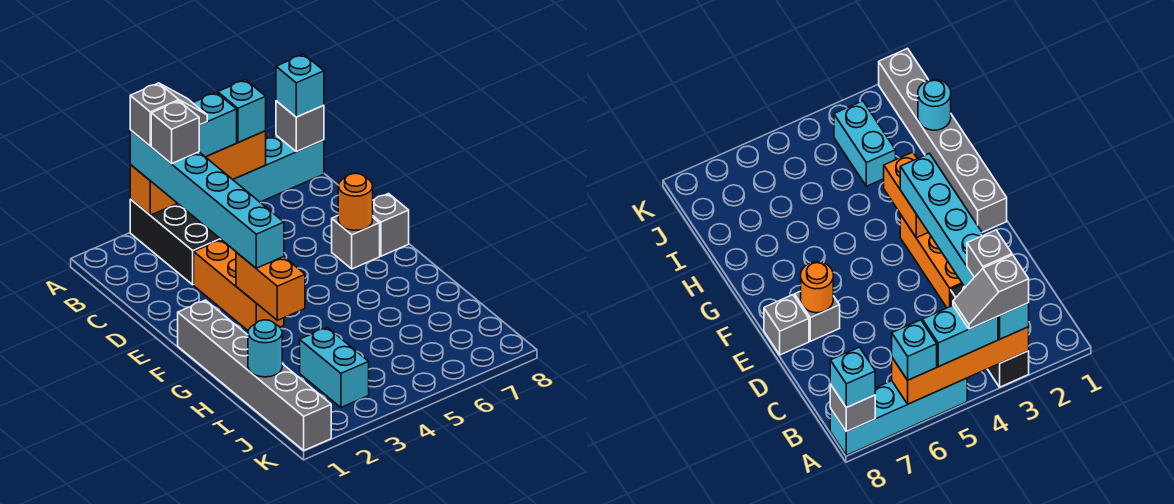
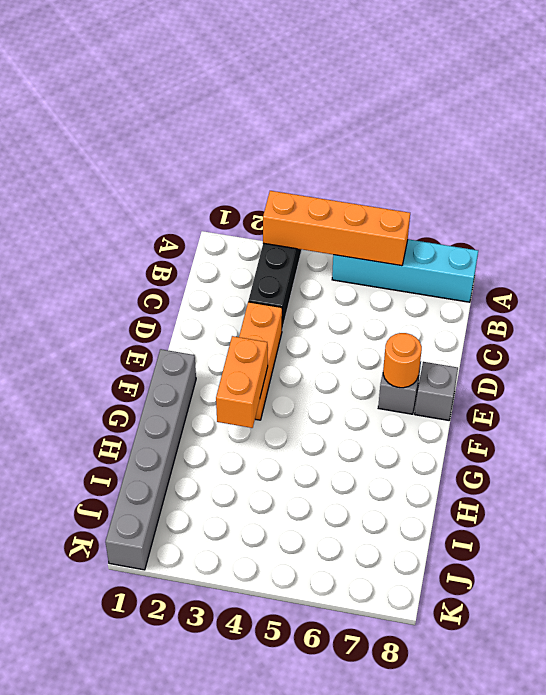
none -> cyan brick I3:J3 level 1
none -> grey brick A8 level 2
none -> cyan round brick I1 level 2

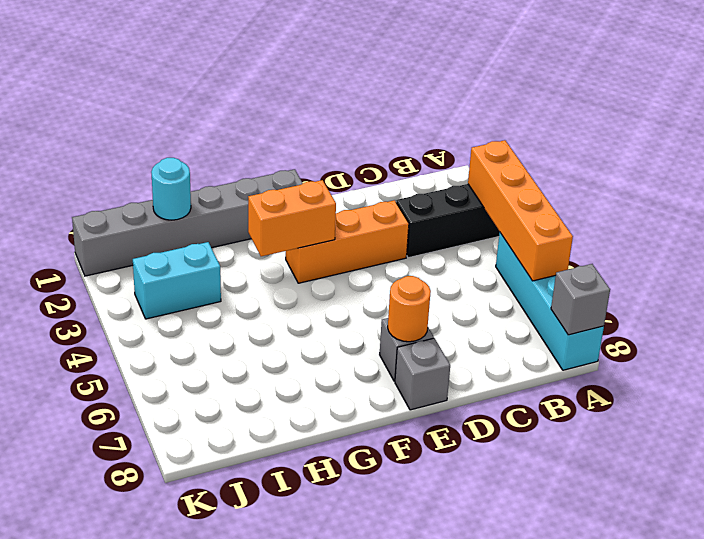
none -> cyan brick A3:F3 level 3
none -> cyan brick A4:A5 level 3
none -> cyan brick A6 level 3

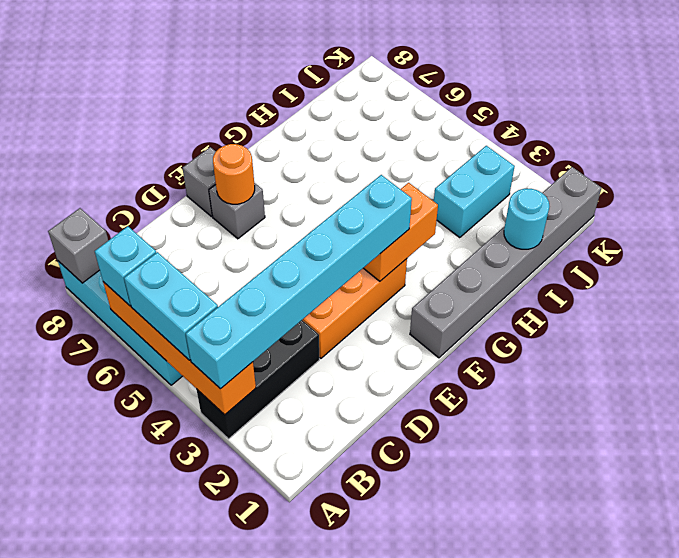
none -> cyan brick A8 level 3
none -> grey slope A3:A4 level 4 top 3
none -> grey brick B3 level 4

